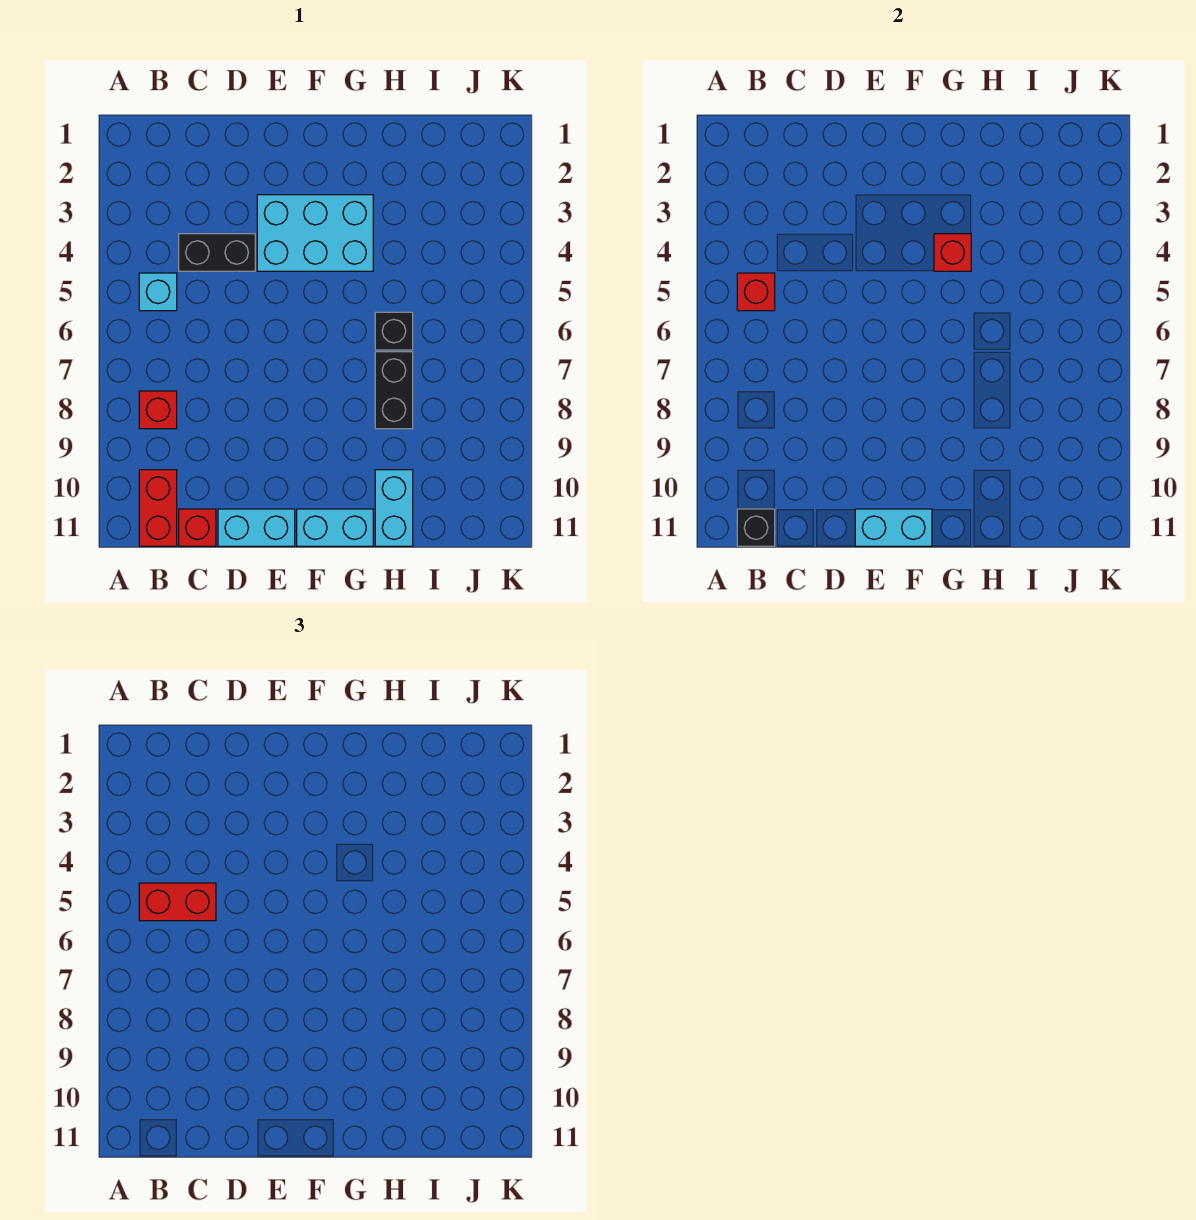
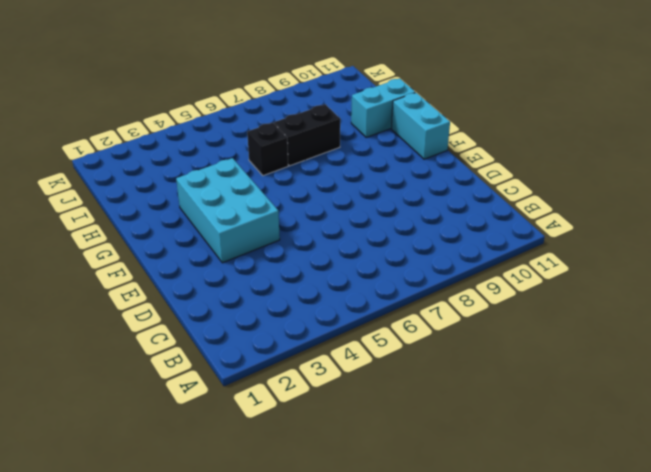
none -> cyan brick B5 level 1
none -> red brick B8 level 1
none -> red brick B10:B11 level 1

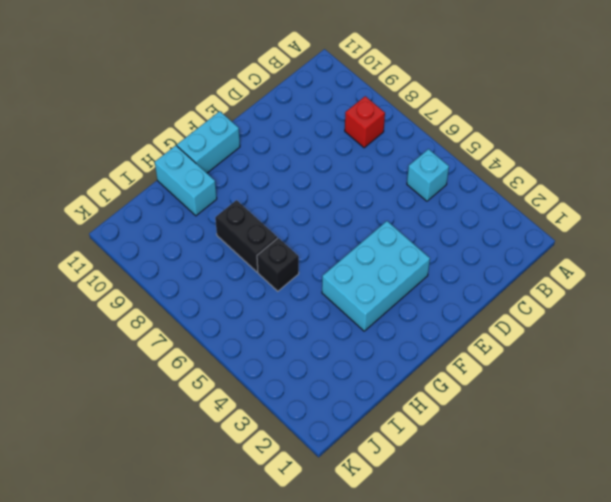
none -> red brick B10:B11 level 1
none -> black brick C4:D4 level 1
none -> red brick C11 level 1

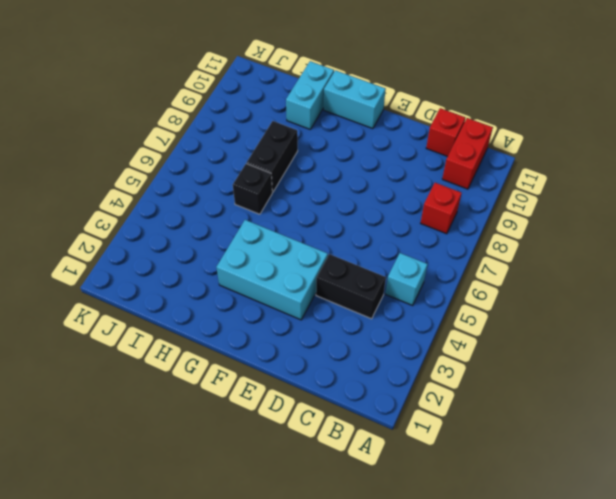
none -> cyan brick D11:E11 level 1
none -> red brick B5 level 2
none -> black brick B11 level 2

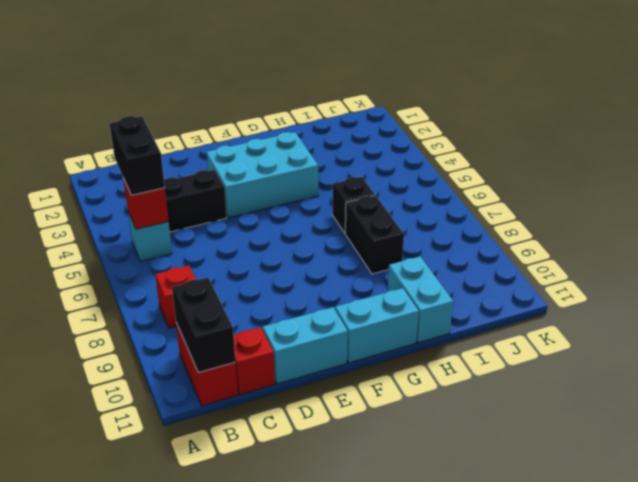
black brick B4:B5 level 3 -> red brick B5:C5 level 3
black brick B10:B11 level 2 -> black brick B11 level 2
none -> cyan brick E11:F11 level 2
none -> red brick G4 level 2

